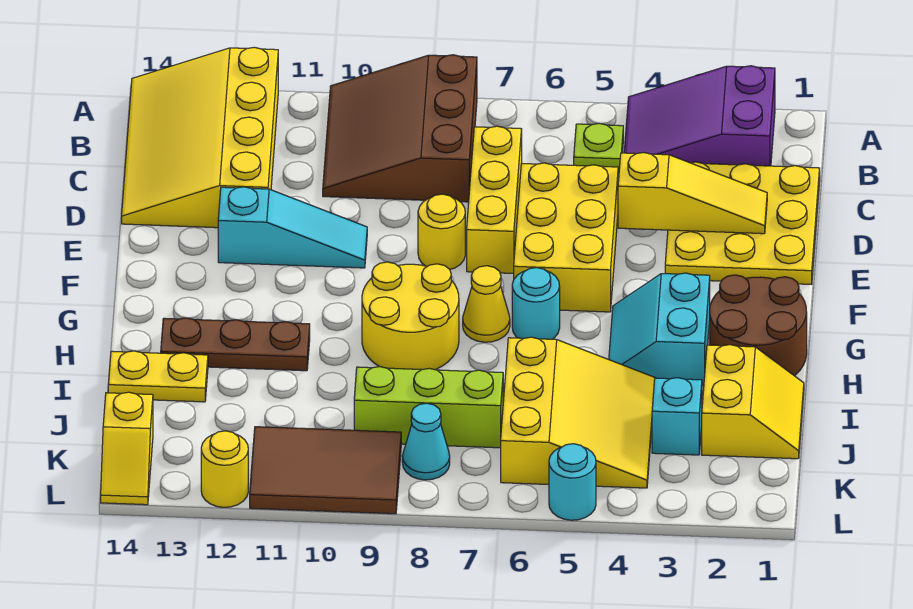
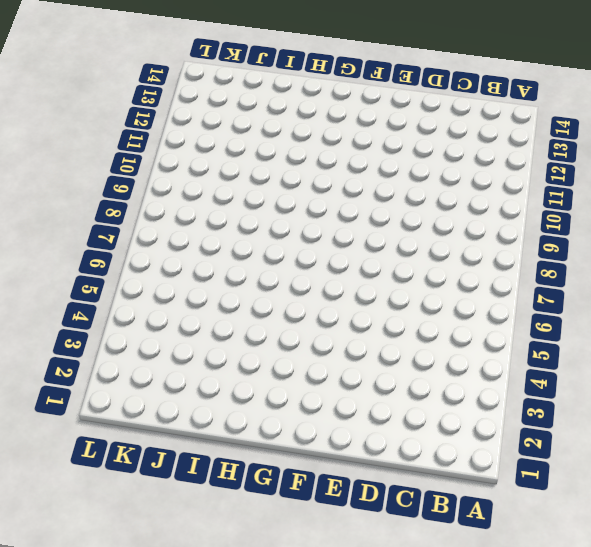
none -> purple slope A2:B4 level 1 top 2
none -> brown slope A8:C10 level 1 top 8
none -> yellow slope A12:D14 level 1 top 12

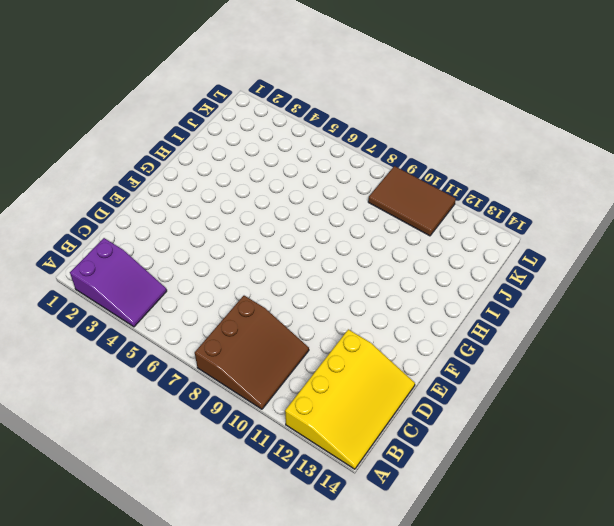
none -> lime plate B5 level 1
none -> yellow plate C1:E3 level 1
none -> yellow brick C7:E7 level 1

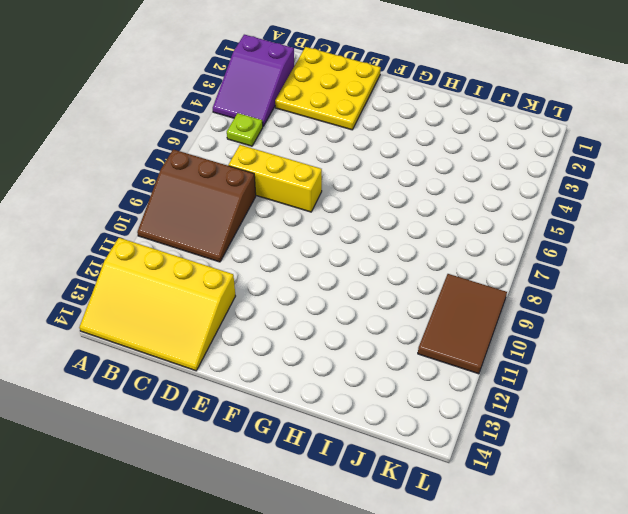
none -> yellow brick D5:F6 level 1
none -> yellow round brick E8 level 1
none -> cyan slope E10:E12 level 1 top 12

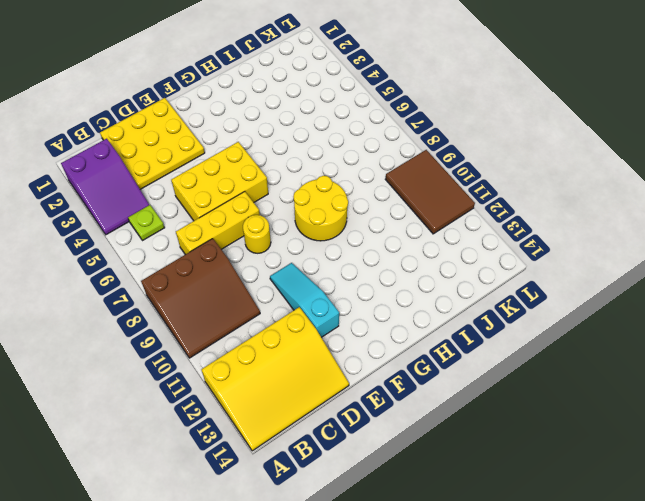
none -> brown round brick G1:H2 level 1
none -> cyan slope G3:H4 level 1 top 3
none -> cyan round brick G6 level 1

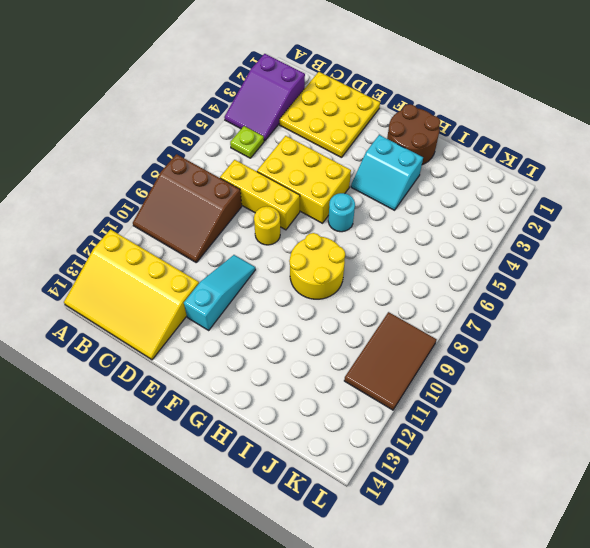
none -> yellow cone G7 level 1
none -> brown plate H11:H13 level 1
none -> yellow slope I1:J2 level 1 top 2

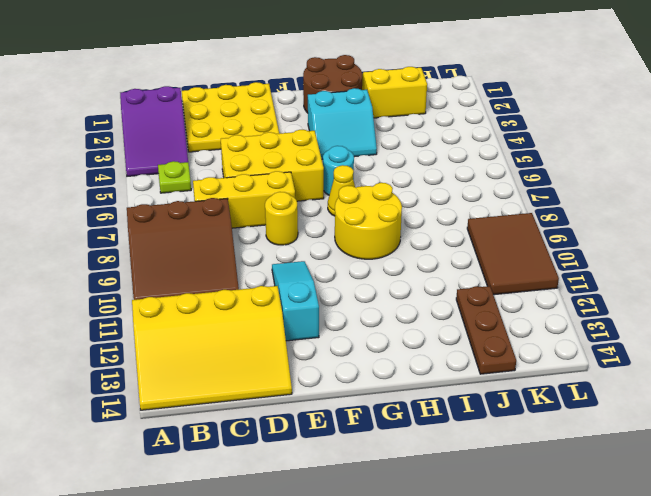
brown plate J12:J14 level 1 -> brown plate H11:H13 level 1
none -> yellow slope I4:K6 level 1 top 6
none -> yellow plate I13:I14 level 1
none -> cyan brick J3 level 1

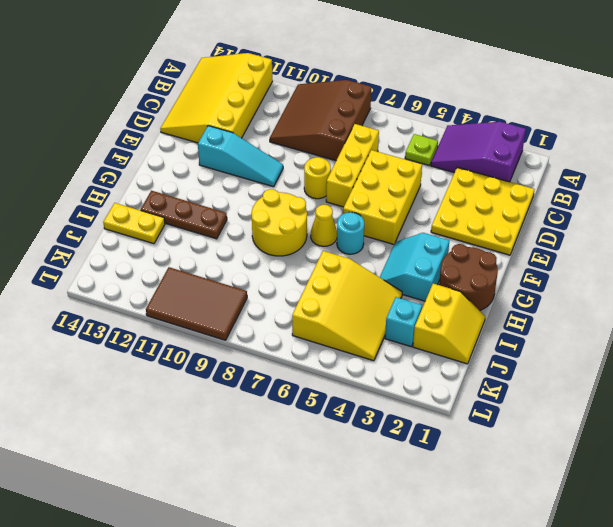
none -> lime brick J7:J9 level 1
none -> cyan cone K8 level 1
none -> yellow slope K14:L14 level 1 top K

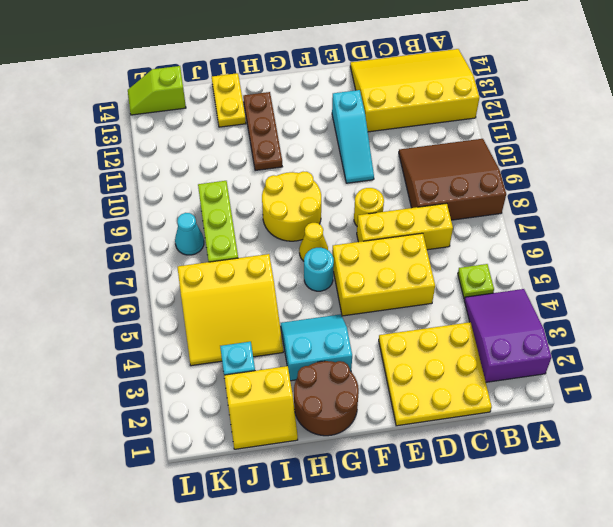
lime slope K14:L14 level 1 top K -> yellow slope K14:L14 level 1 top K
none -> brown tile K9:L11 level 1
none -> cyan round brick L5 level 1
none -> yellow round brick L12 level 1

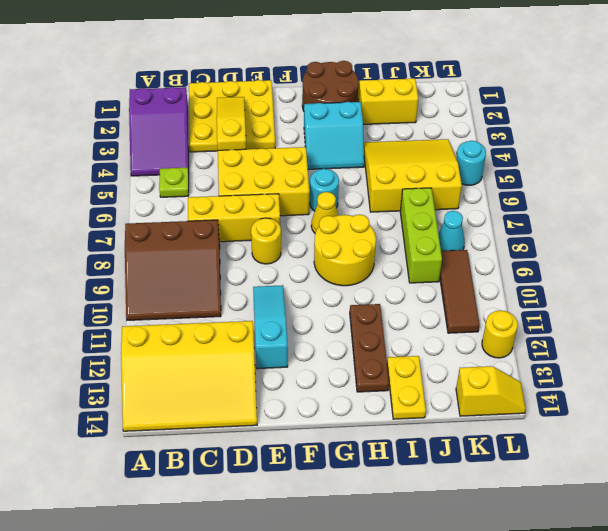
brown tile K9:K11 level 1 -> brown tile K9:L11 level 1
none -> cyan brick J3 level 1

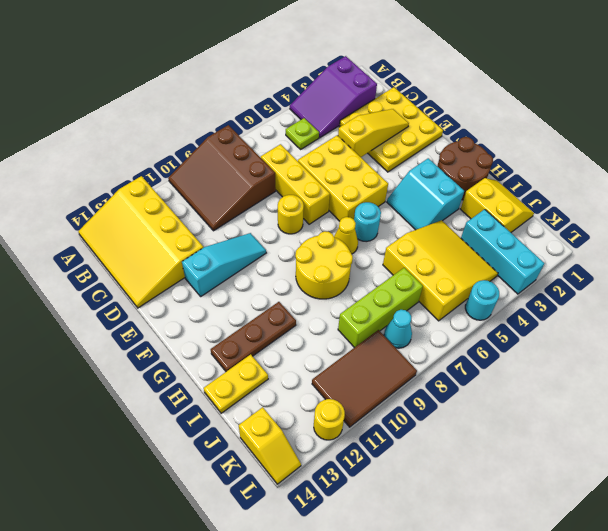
cyan brick J3:L3 level 1 -> cyan brick J3 level 1

